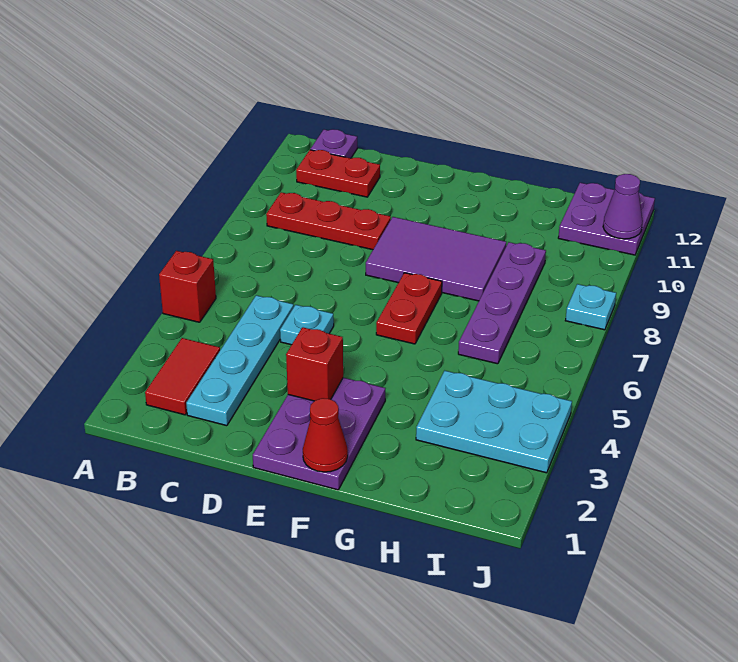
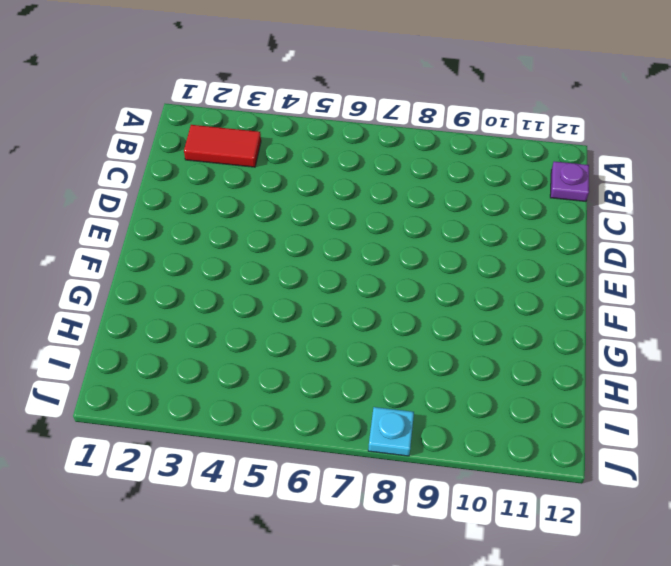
none -> red brick A5 level 1
none -> red plate B9:D9 level 1
none -> red plate B11:C11 level 1

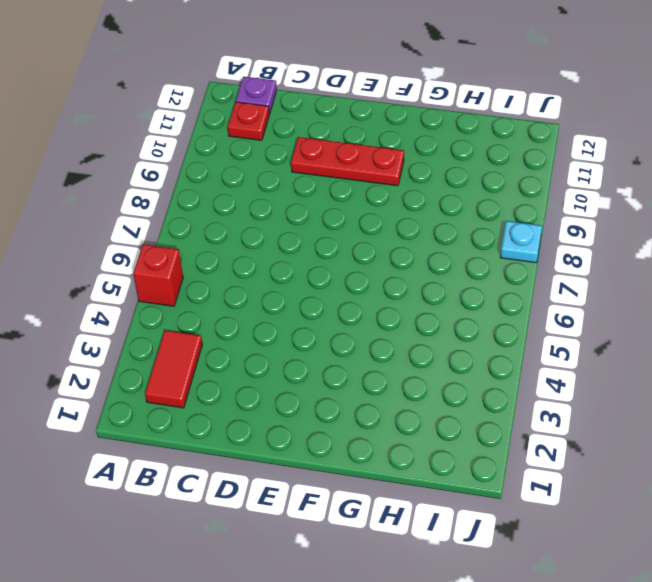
red plate B11 level 1 -> red plate B11:C11 level 1
red plate D10:F10 level 1 -> red plate B9:D9 level 1
none -> cyan plate C2:C5 level 1
none -> cyan plate D5 level 1
none -> purple plate E1:F3 level 1

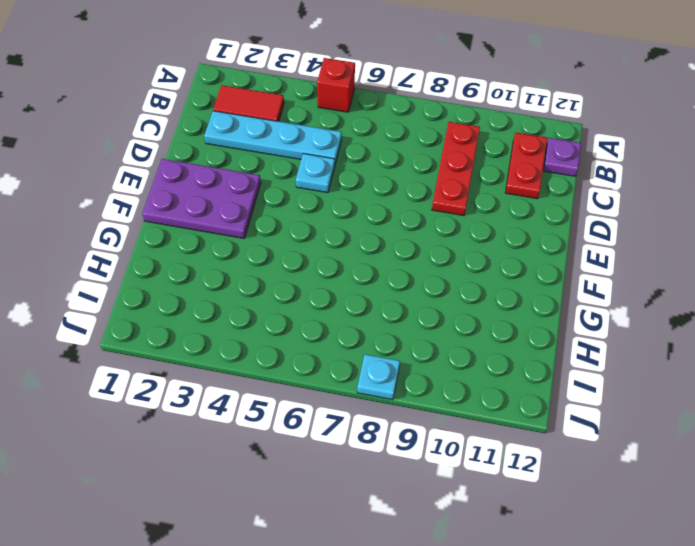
none -> purple tile E8:G9 level 1
none -> red plate F6:F7 level 1
none -> cyan plate H3:J4 level 1

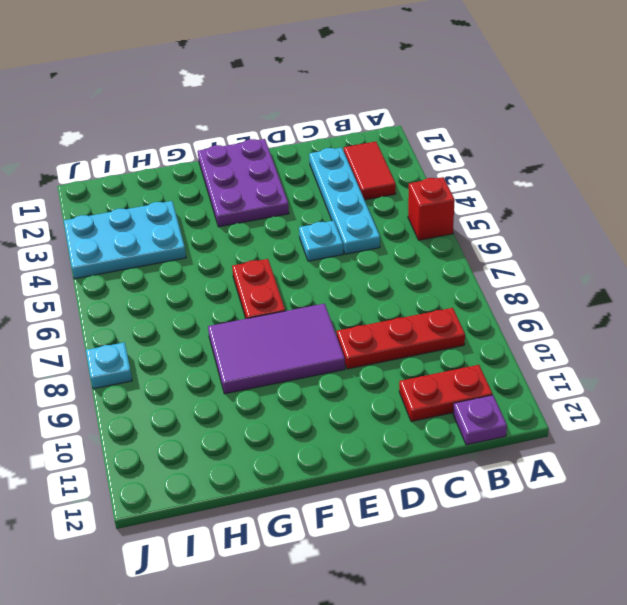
none -> purple plate H6:H9 level 1
none -> purple plate I11:J12 level 1
none -> red brick E3 level 2

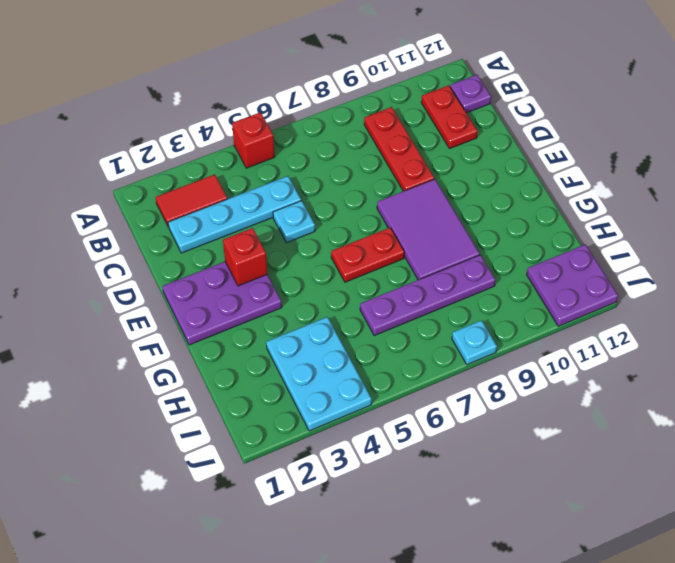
none -> red cone F1 level 2
none -> purple cone J11 level 2

